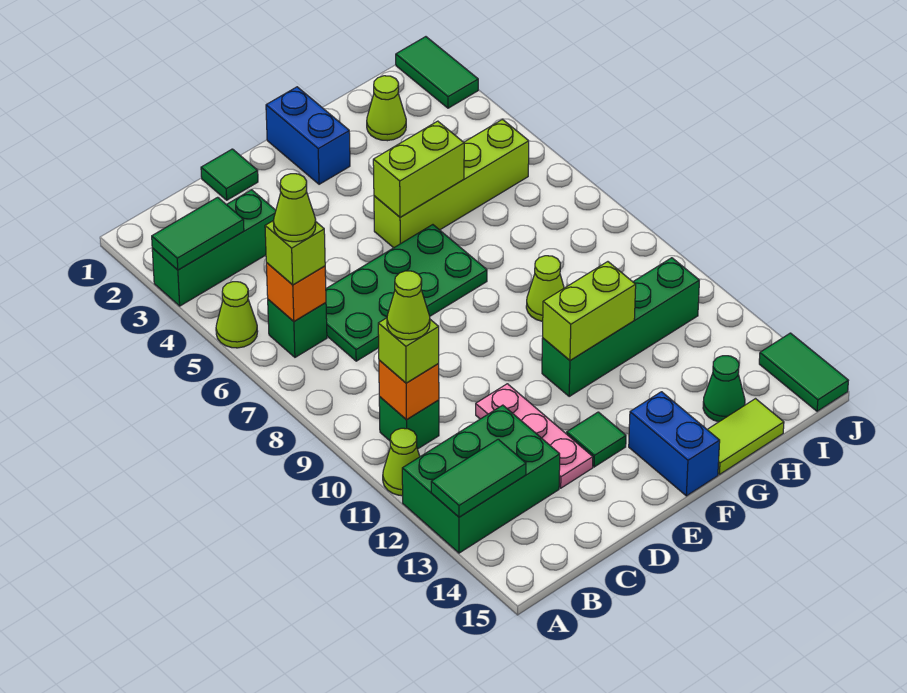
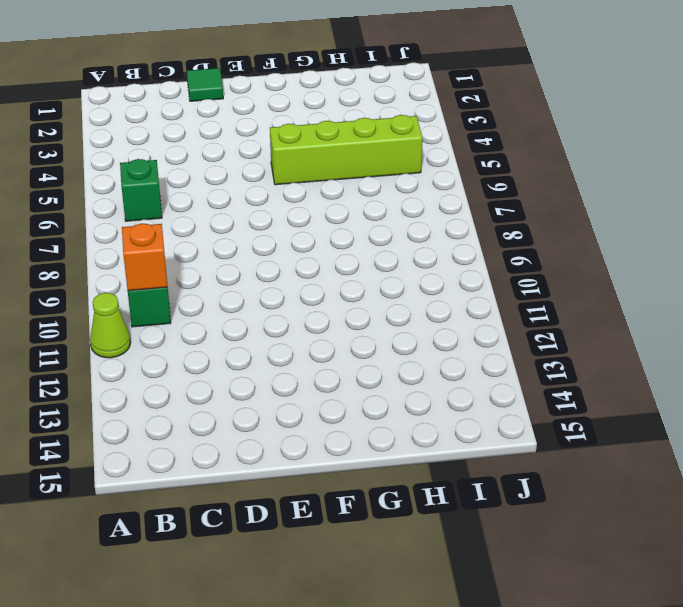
none -> green brick A3:C3 level 1
none -> lime cone A5 level 1
none -> green brick A12:C13 level 1
none -> green plate C6:F7 level 1

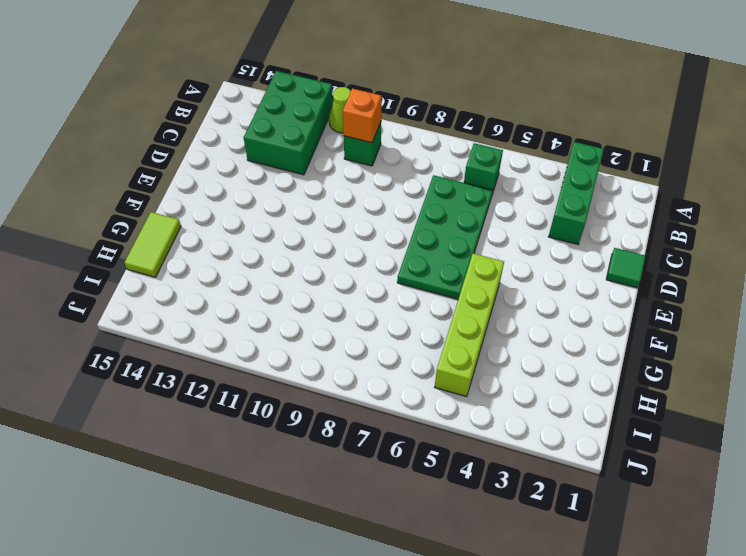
none -> lime cone A5 level 1
none -> pink plate D11:D13 level 1
none -> green tile E13 level 1
none -> blue brick F1:F2 level 1

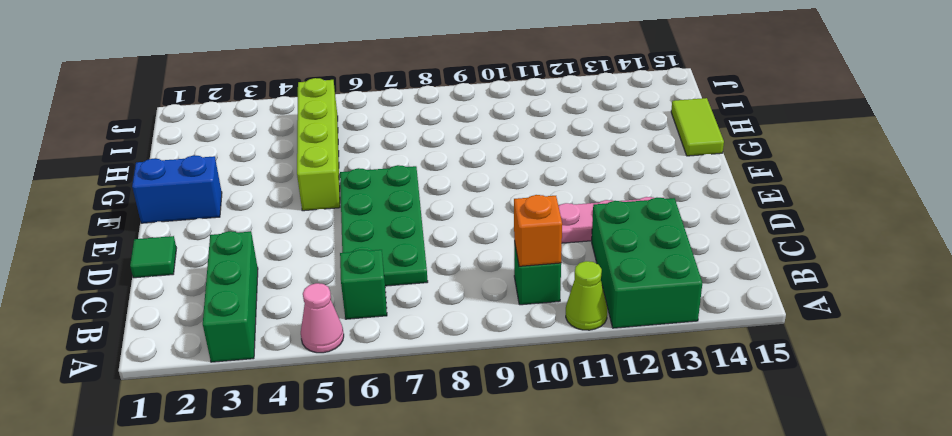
pink cone A5 level 1 -> lime cone A5 level 1
none -> green tile E13 level 1
none -> green brick F11:I11 level 1
none -> blue brick F14:F15 level 1
none -> lime cone G9 level 1

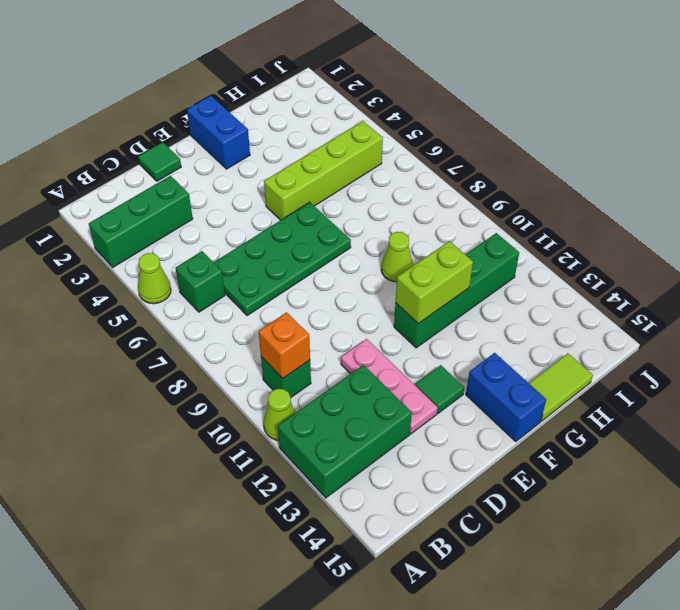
none -> lime cone H2 level 1
none -> green cone H14 level 1
none -> green tile J1:J2 level 1
none -> green tile J14:J15 level 1

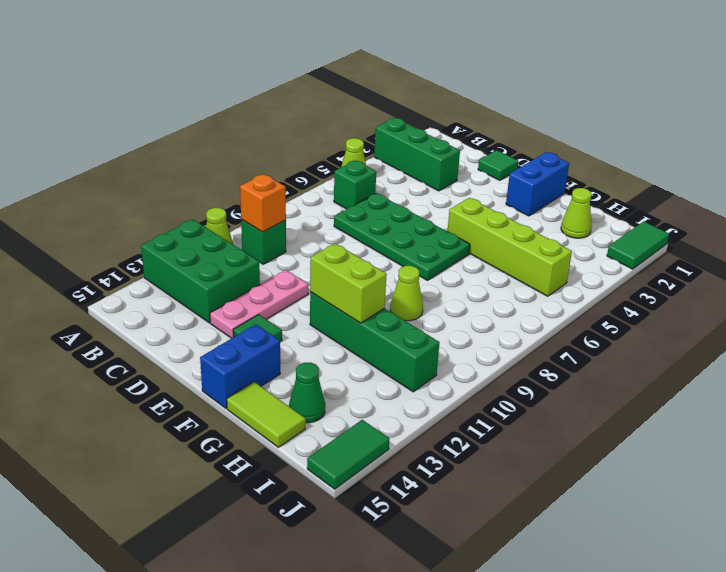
none -> green tile A3:B3 level 2
none -> green tile A13:B13 level 2
none -> orange brick B6 level 2
none -> lime brick F5:G5 level 2

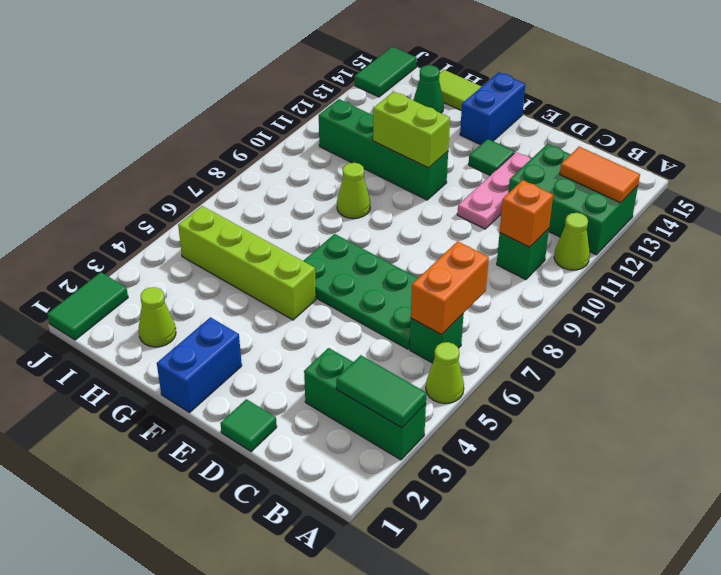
orange tile A13:B13 level 2 -> green tile A13:B13 level 2
orange brick B6:B7 level 2 -> orange brick B6 level 2
none -> lime brick F5:G5 level 2
none -> lime brick B6 level 3
none -> lime brick B10 level 3
none -> lime cone B6 level 4

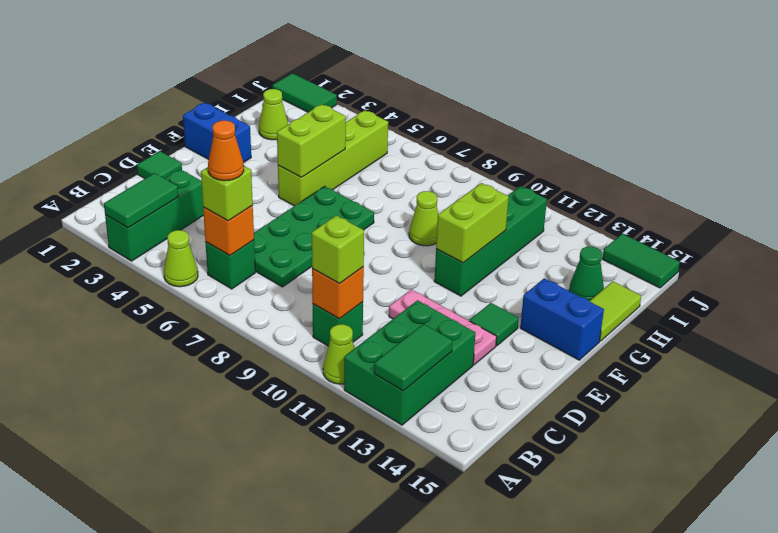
orange cone B6 level 4 -> lime cone B6 level 4
none -> lime cone B10 level 4

